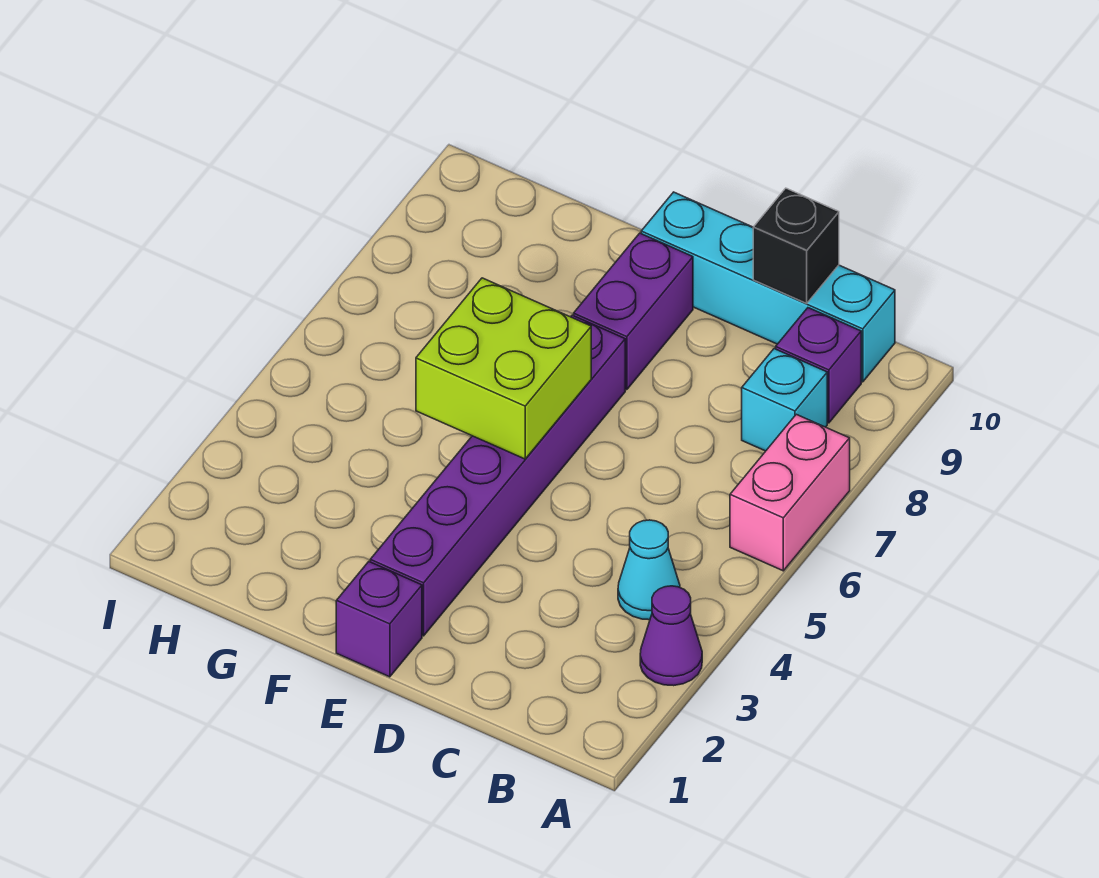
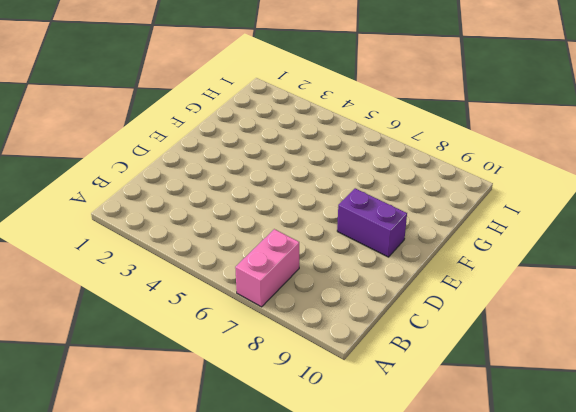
pink brick A7:B7 level 1 -> pink brick A6:A7 level 1
none -> purple cone A3 level 1
none -> cyan cone B4 level 1

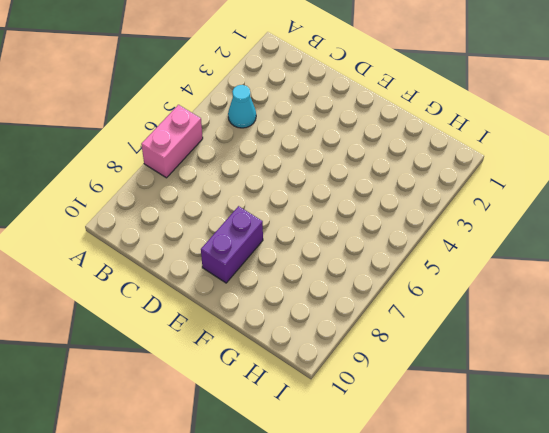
none -> purple cone A3 level 1
none -> cyan brick B8 level 1

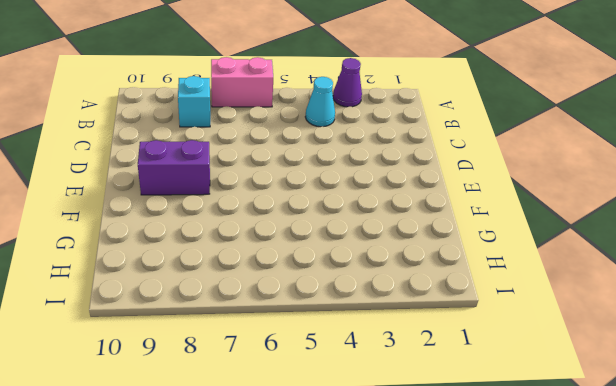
none -> purple brick B9 level 1
none -> cyan brick B10:E10 level 1

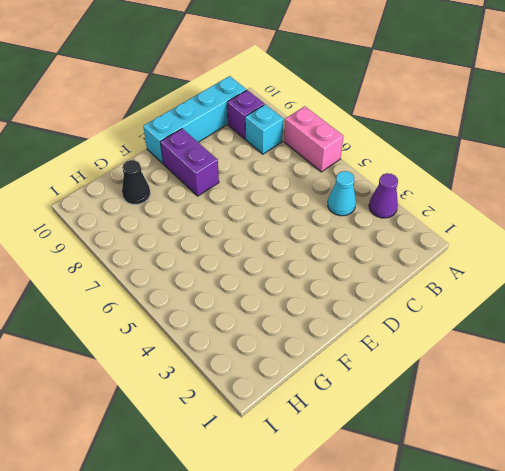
black cone G9 level 1 -> none
none -> purple brick E1 level 1
none -> purple brick E2:E7 level 1

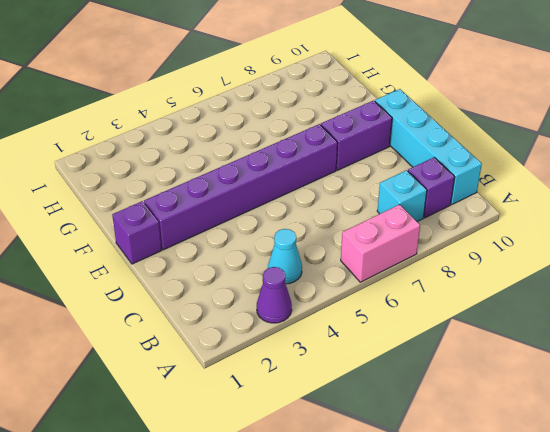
none -> black brick C10 level 2
none -> lime brick E5:F6 level 2

